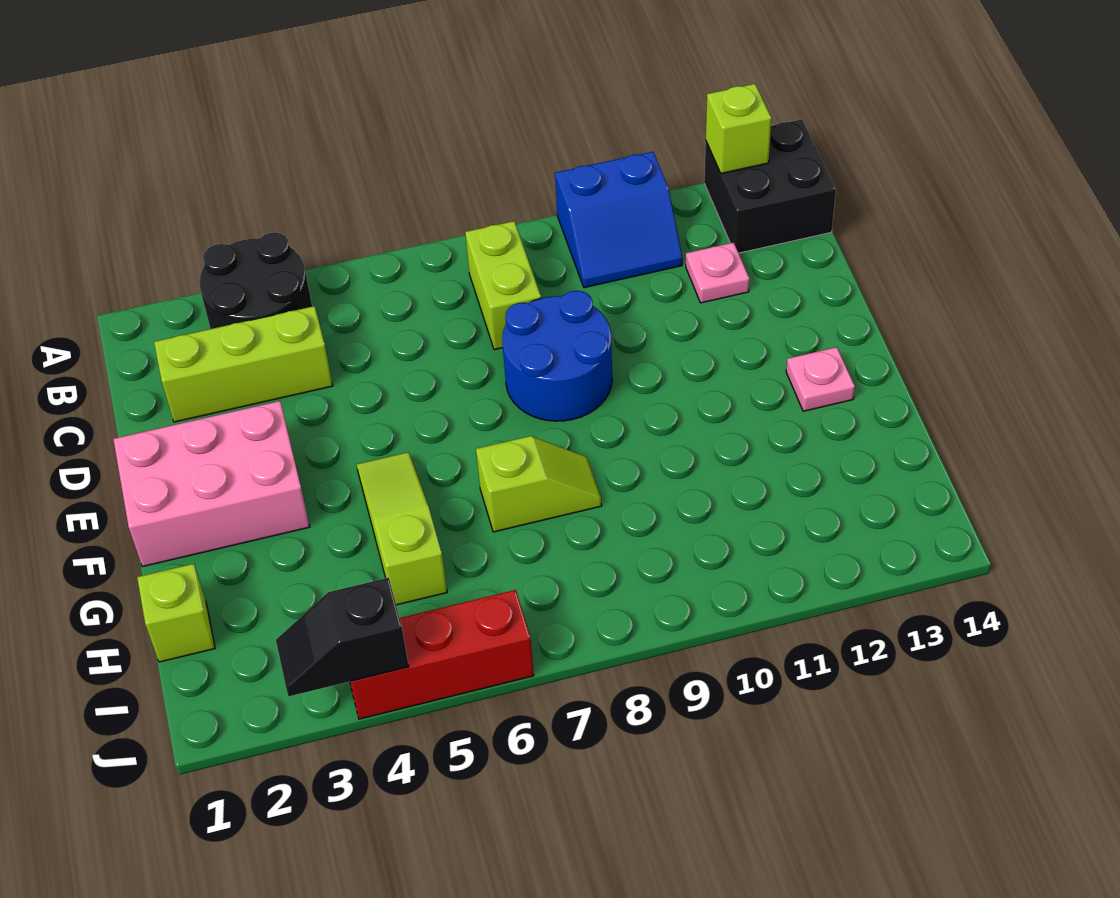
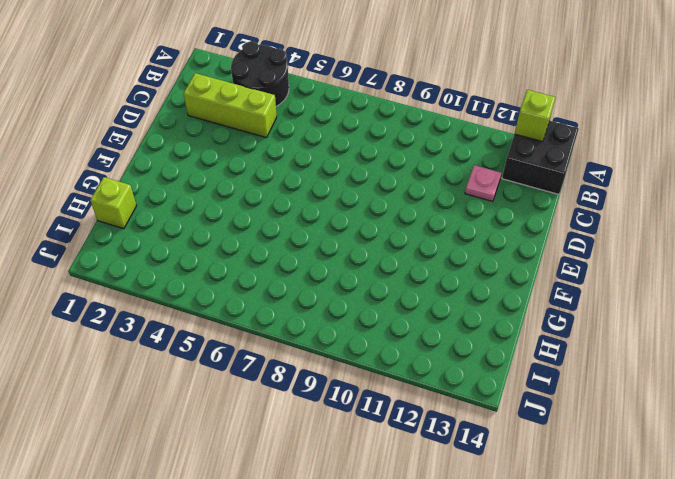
none -> blue slope A10:B11 level 1 top A
none -> lime brick B8:C8 level 1
none -> blue round brick D8:E9 level 1

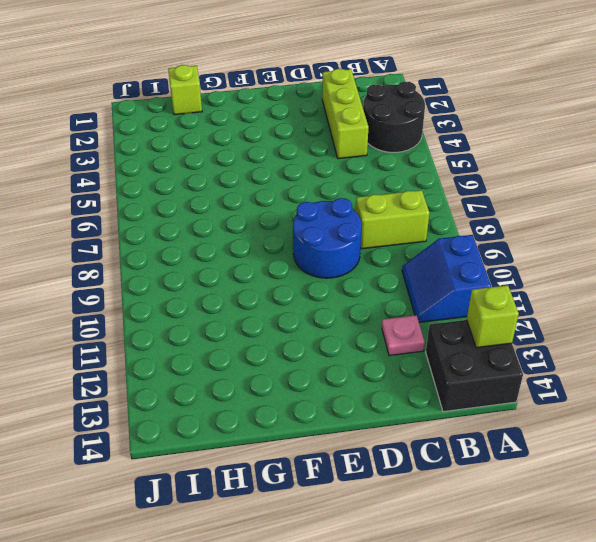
none -> pink brick E1:F3 level 1
none -> lime slope F5:H5 level 1 top H
none -> pink plate F13 level 1

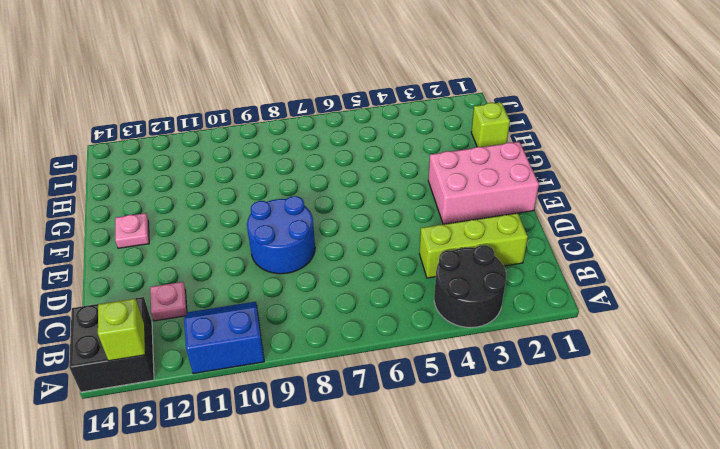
none -> lime brick B8:C8 level 1
none -> lime slope F5:H5 level 1 top H
none -> lime slope G7:G8 level 1 top 7

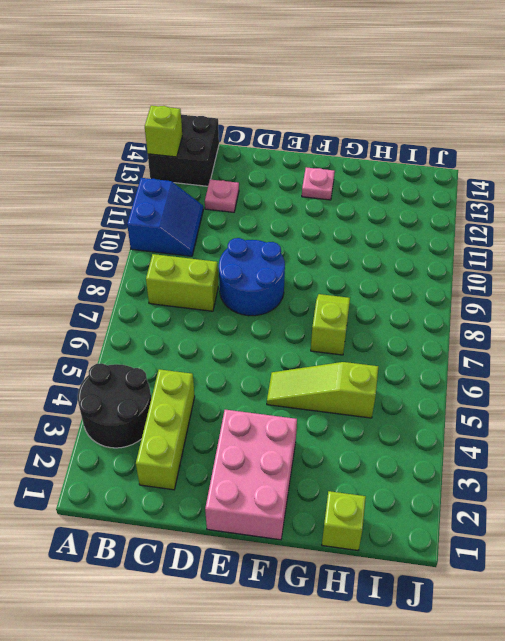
none -> red brick J4:J6 level 1
none -> black slope J3:J4 level 2 top 4

